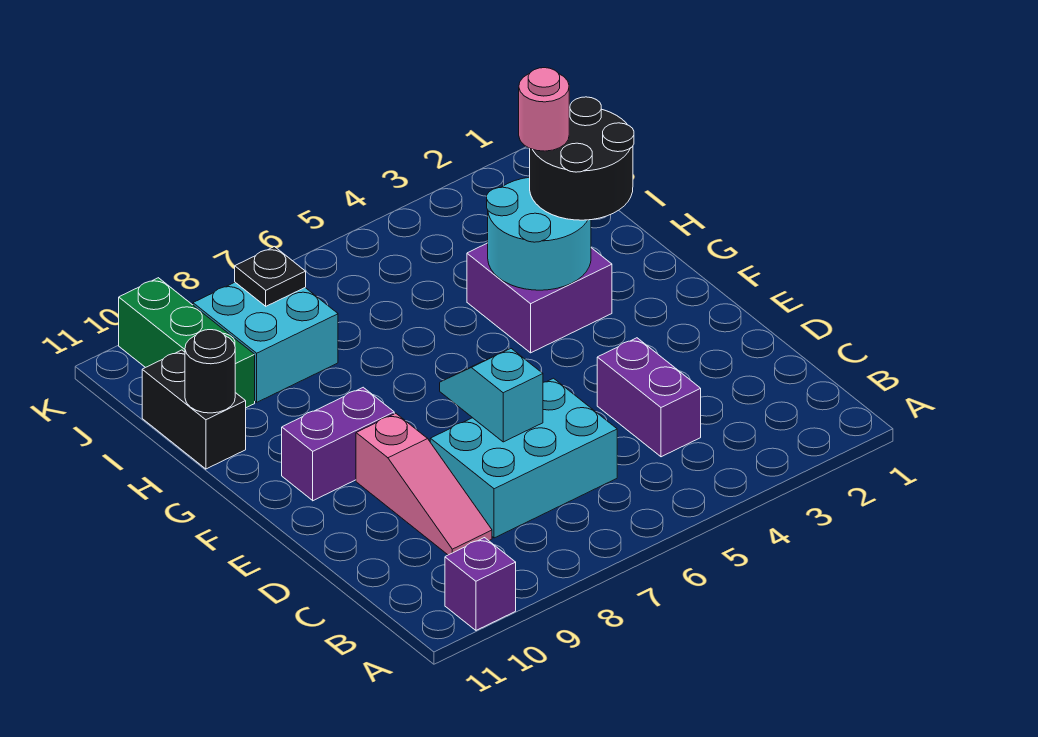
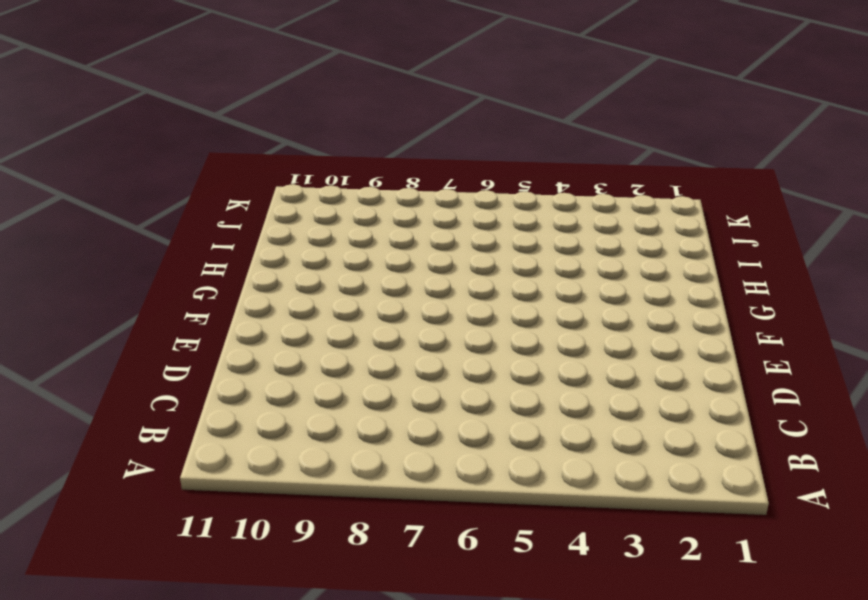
none -> purple brick A10 level 1
none -> purple brick C4:D4 level 1
none -> cyan brick C6:D8 level 1

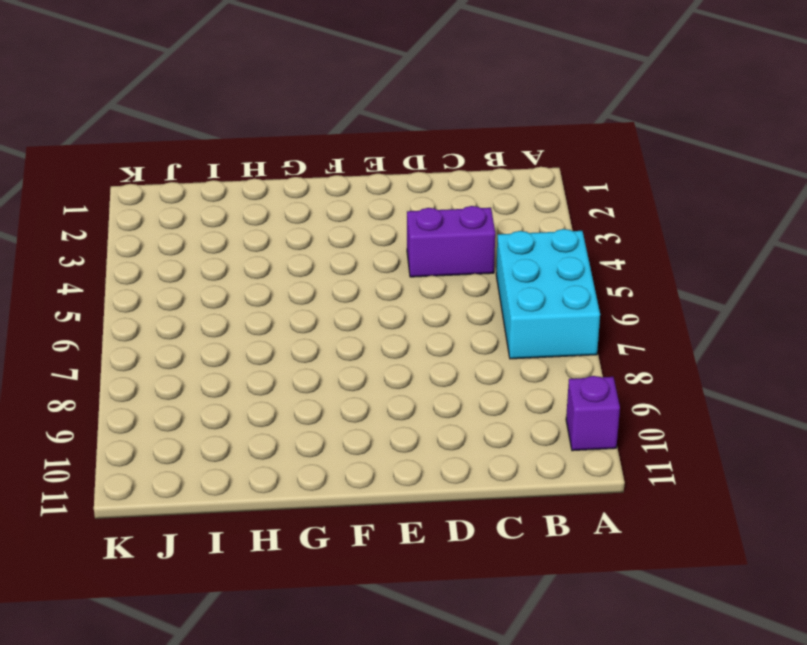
cyan brick A5:B7 level 1 -> cyan brick C6:D8 level 1
none -> pink slope C9:E9 level 1 top E
none -> purple brick F9:F10 level 1
none -> purple brick G3:H4 level 1

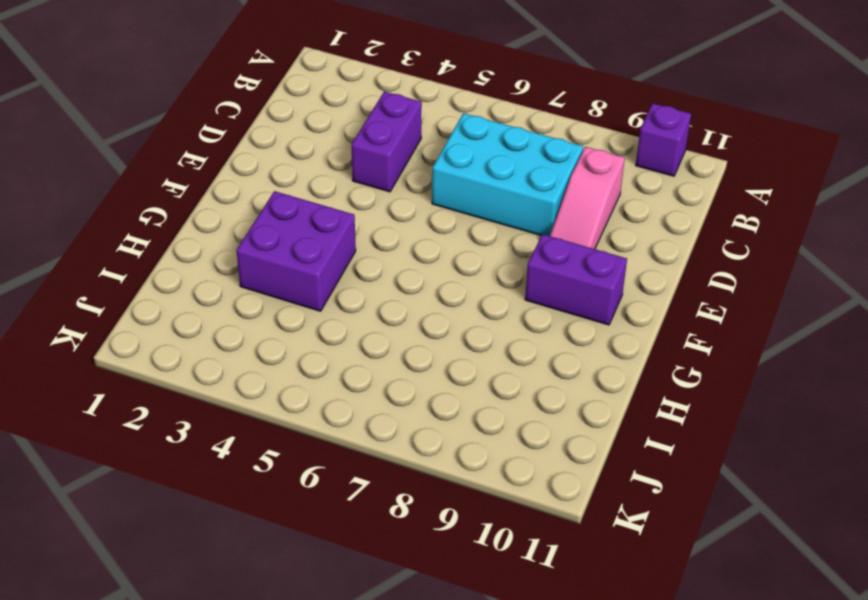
pink slope C9:E9 level 1 top C -> pink slope C9:E9 level 1 top E
none -> black brick H11:I11 level 1
none -> cyan brick I8:J9 level 1
none -> green brick I10:K10 level 1

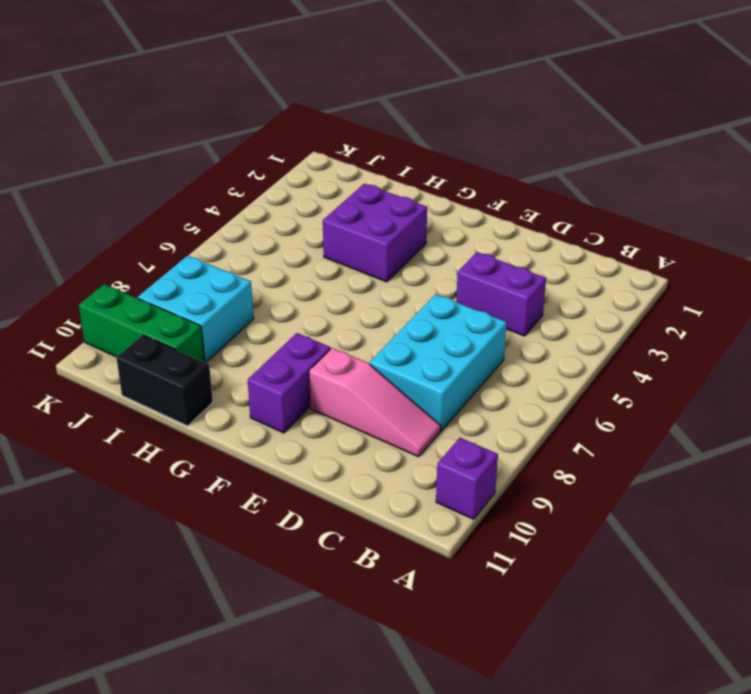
none -> cyan slope D7:E7 level 2 top D
none -> cyan round brick G3:H4 level 2
none -> black round brick H11 level 2

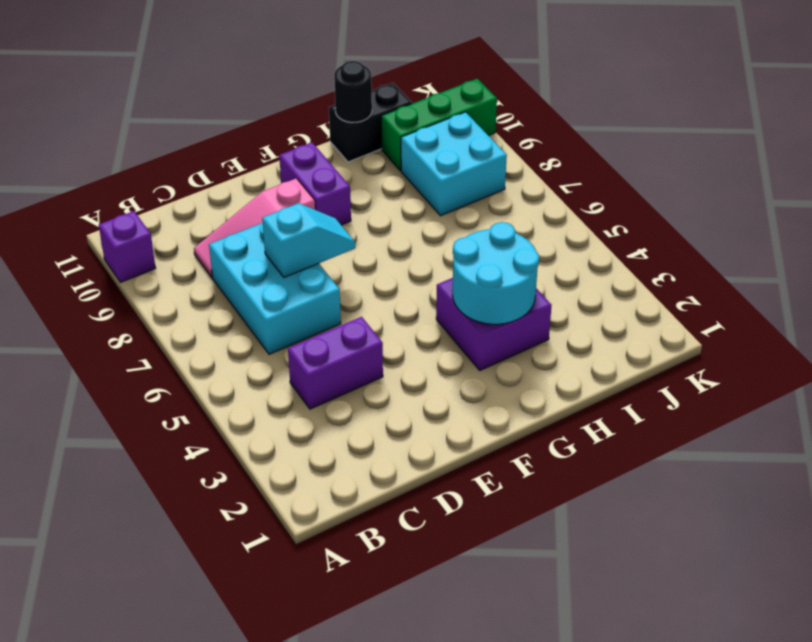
none -> black plate J8 level 2
none -> black round brick G2:H3 level 3
none -> pink round brick H3 level 4

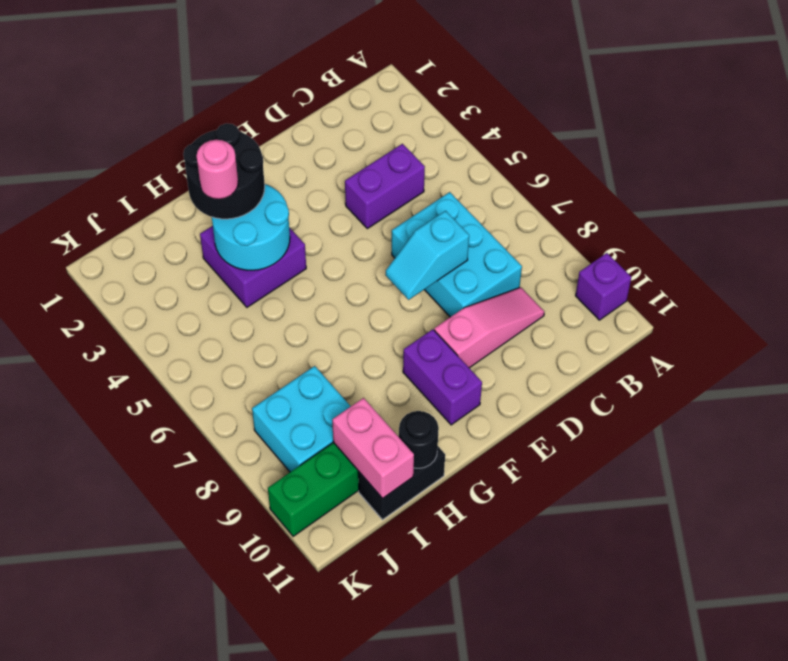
pink brick I10:I11 level 2 -> none
none -> black plate J8 level 2

